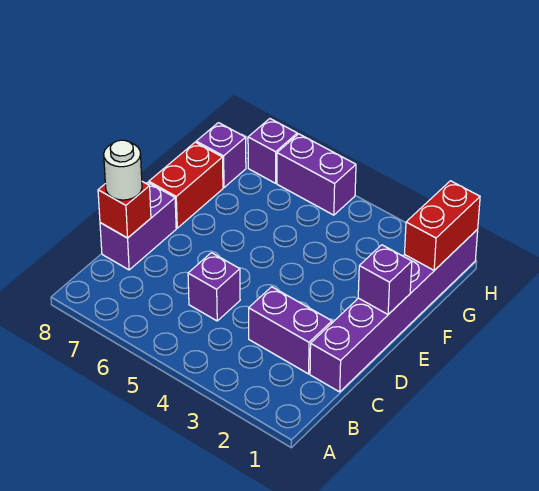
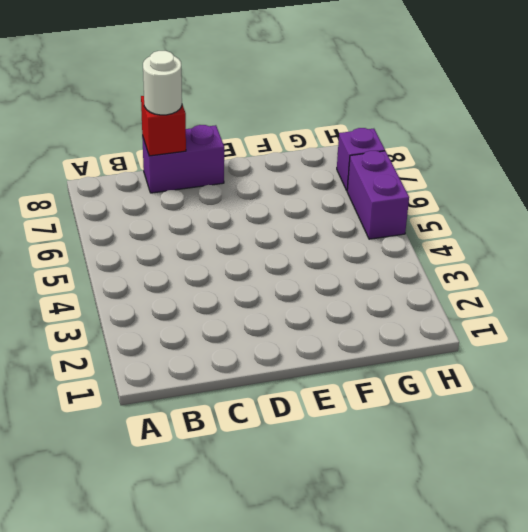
none -> purple brick C1:H1 level 1
none -> purple brick C2:C3 level 1
none -> purple brick C5 level 1

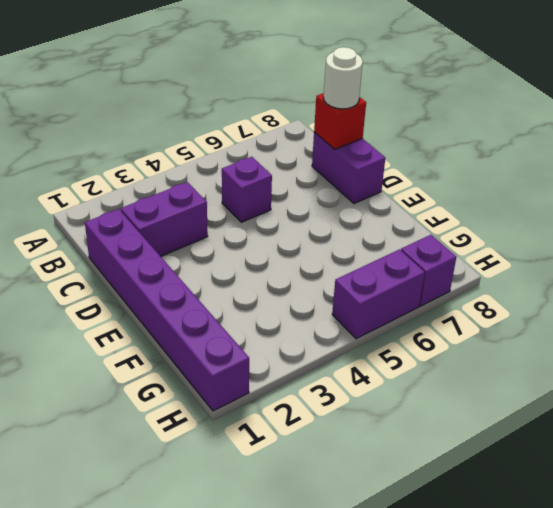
none -> red brick E8:F8 level 1
none -> purple brick G8 level 1
none -> purple brick E1 level 2

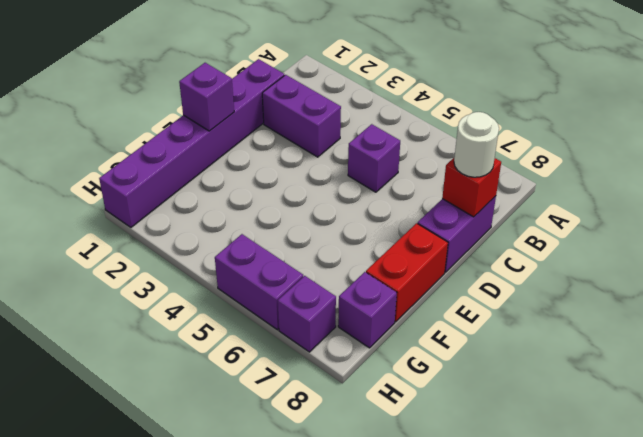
none -> red brick G1:H1 level 2

